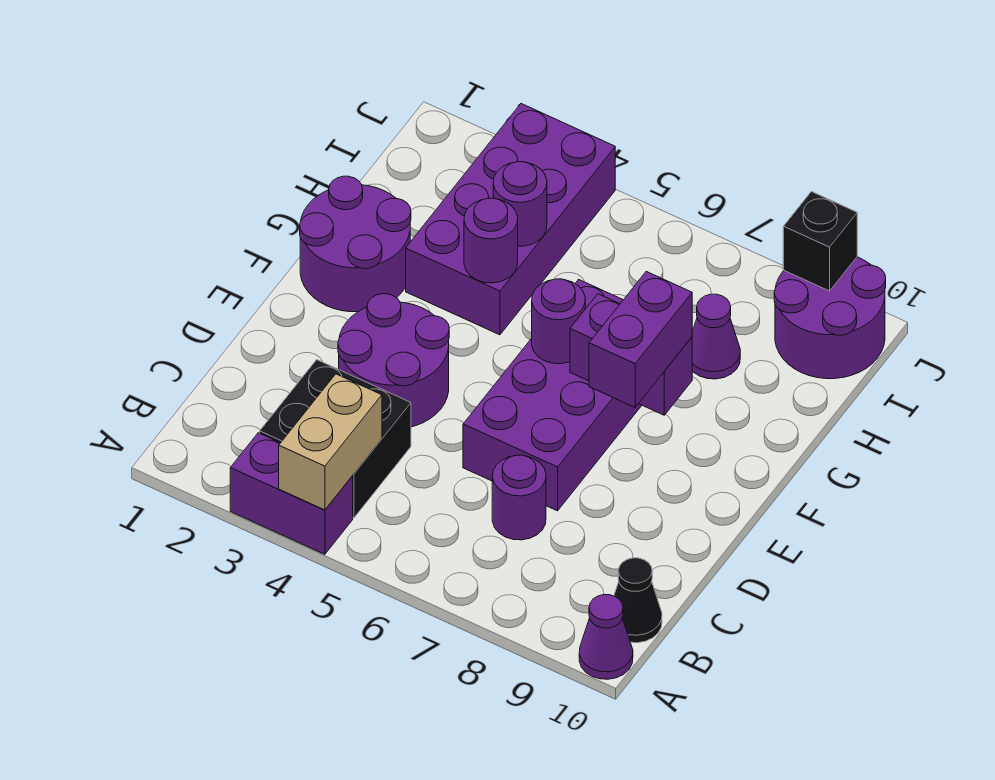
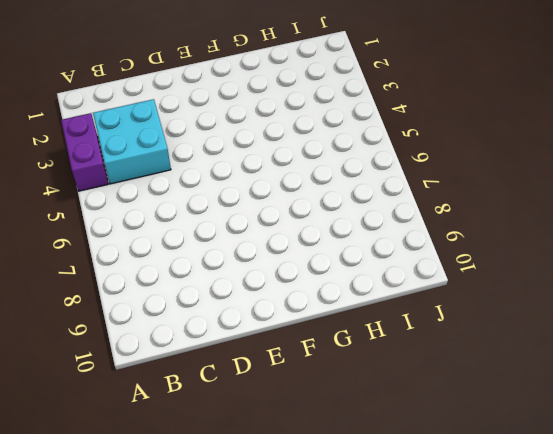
cyan brick B3:C4 level 1 -> black brick B3:C4 level 1
none -> purple cone A10 level 1
none -> black cone B10 level 1
none -> purple round brick C7 level 1

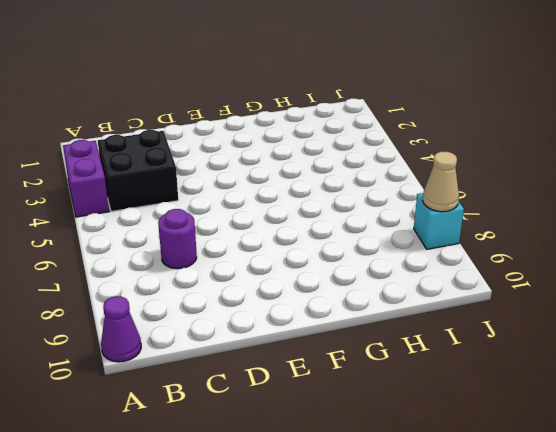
cyan brick J8 level 1 -> none
tan cone J8 level 2 -> none
none -> black cone B10 level 1
none -> purple round brick D3:E4 level 1
none -> purple brick D6:G7 level 1

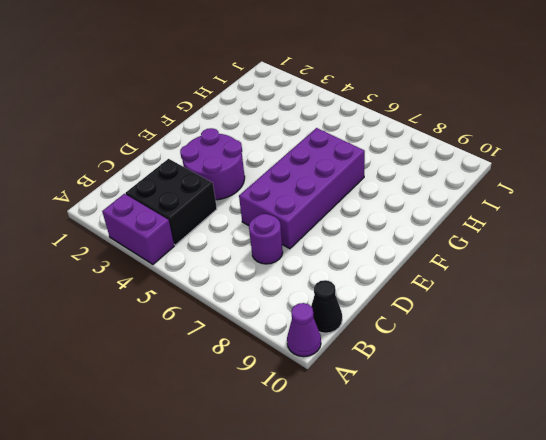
none -> purple round brick F1:G2 level 1
none -> purple brick G3:J4 level 1
none -> purple cone H8 level 1

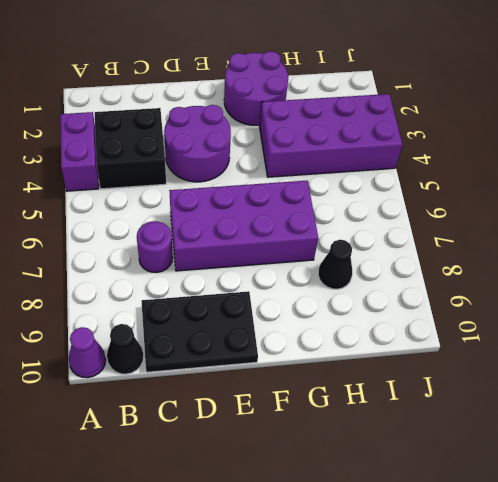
black plate C9:E10 level 1 -> none
black cone H8 level 1 -> purple cone H8 level 1
none -> purple round brick I9:J10 level 1
none -> tan brick A4:B4 level 2
none -> purple round brick F6 level 2

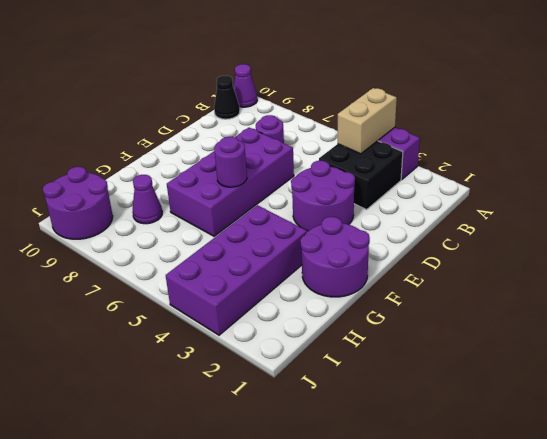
none -> purple brick F7:F8 level 2
none -> purple round brick G4 level 2
none -> purple round brick H4 level 2

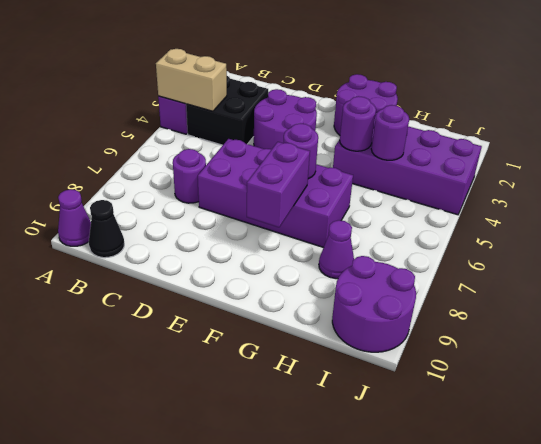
none -> black brick J9 level 2
none -> purple brick E8:F8 level 3

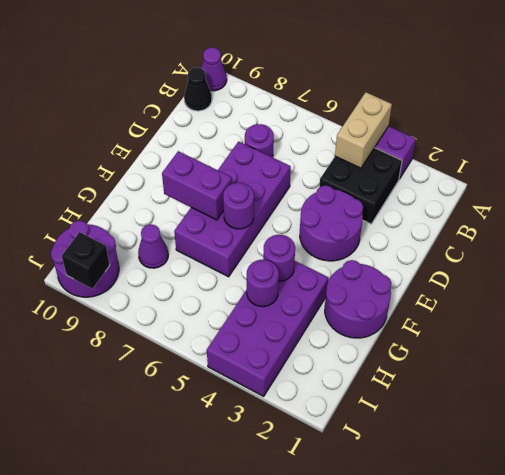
none -> purple brick E8:F8 level 3

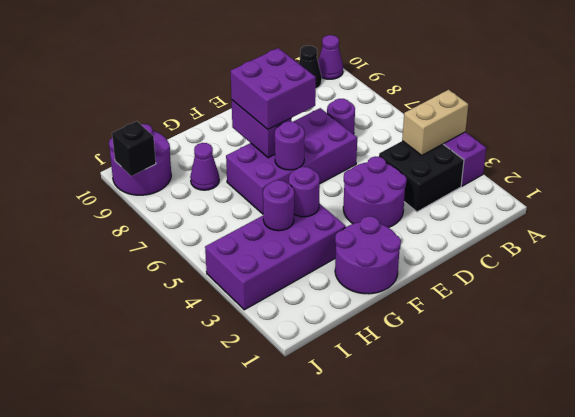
purple brick E7:F8 level 3 -> purple brick E8:F8 level 3

